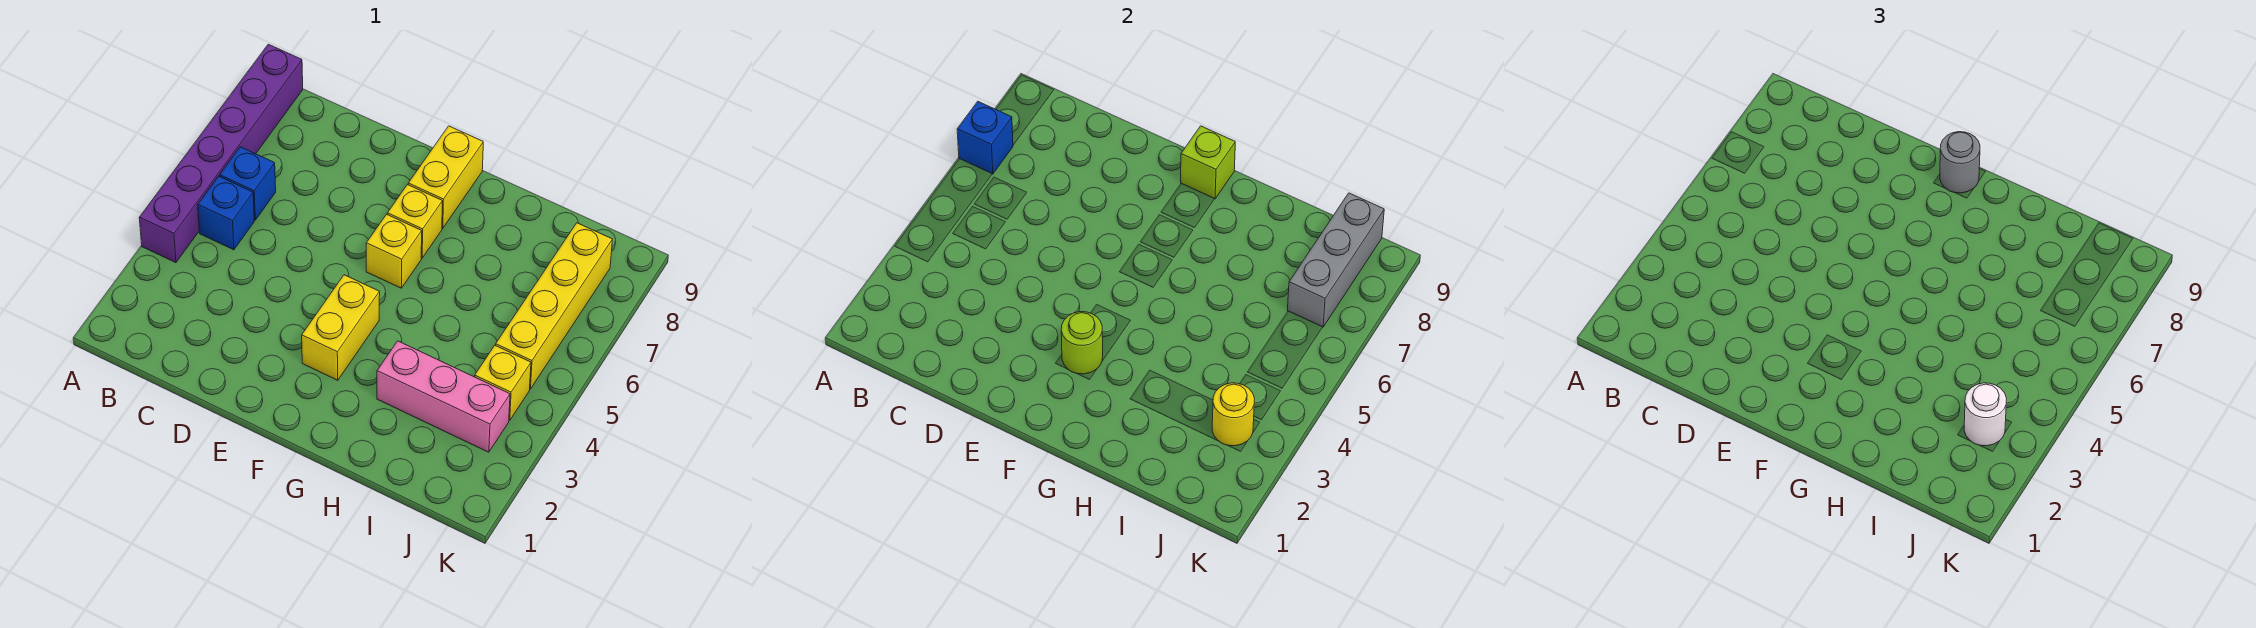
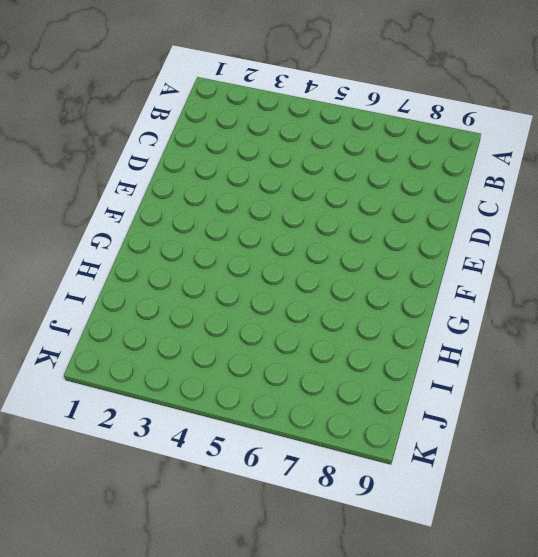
none -> purple brick A4:A9 level 1
none -> blue brick B5 level 1
none -> blue brick B6 level 1

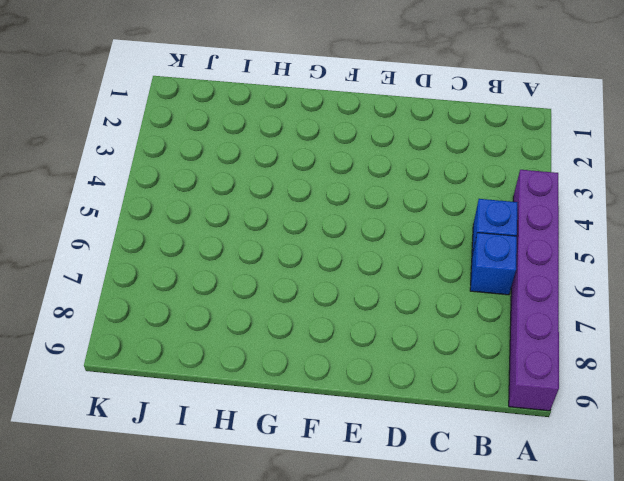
none -> yellow brick F3:F4 level 1
none -> yellow brick F6 level 1
none -> yellow brick F7 level 1

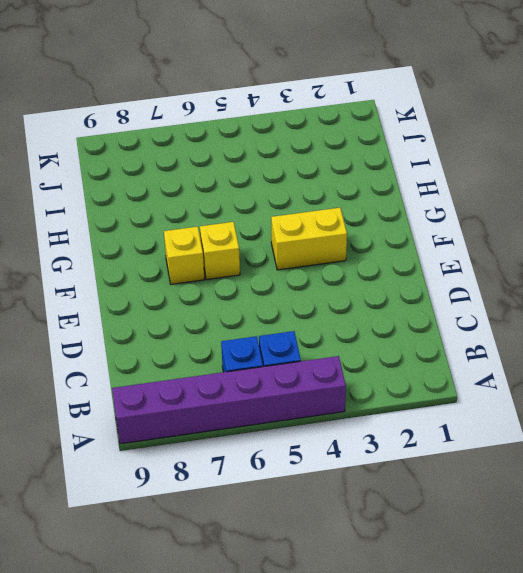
none -> yellow brick F8:F9 level 1
none -> pink brick H3:J3 level 1
none -> yellow brick J4 level 1

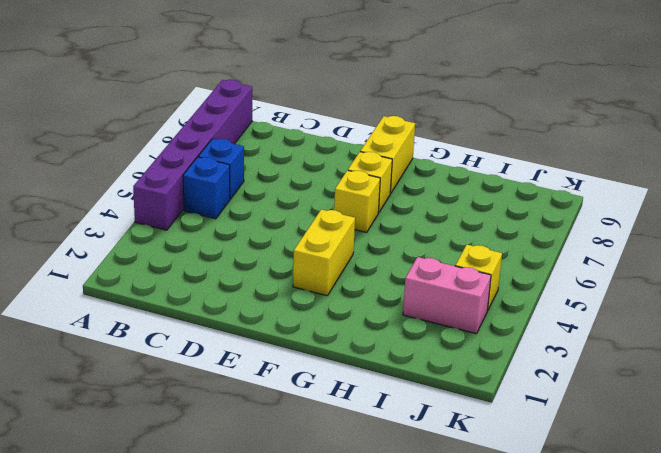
pink brick I3:J3 level 1 -> pink brick H3:J3 level 1
none -> yellow brick J5:J8 level 1
none -> blue brick A7 level 2
none -> lime round brick F3 level 2

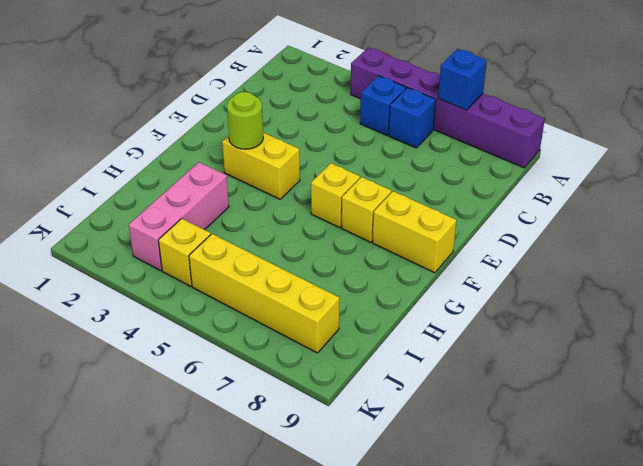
none -> lime brick F9 level 2
none -> yellow round brick J3 level 2
none -> grey brick J7:J9 level 2

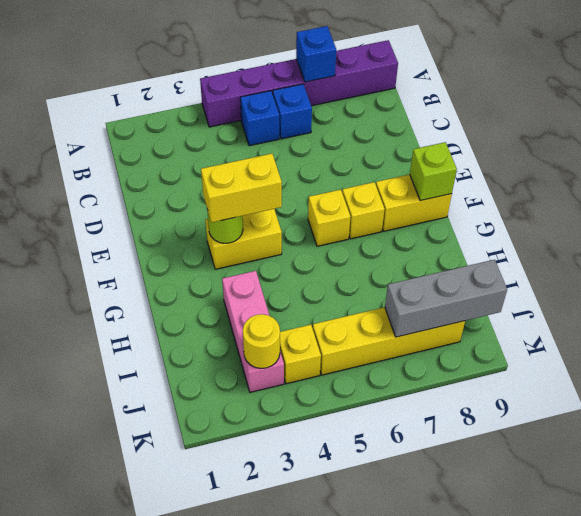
yellow brick F3:F4 level 3 -> none
none -> grey round brick F9 level 3
none -> white round brick J3 level 3

